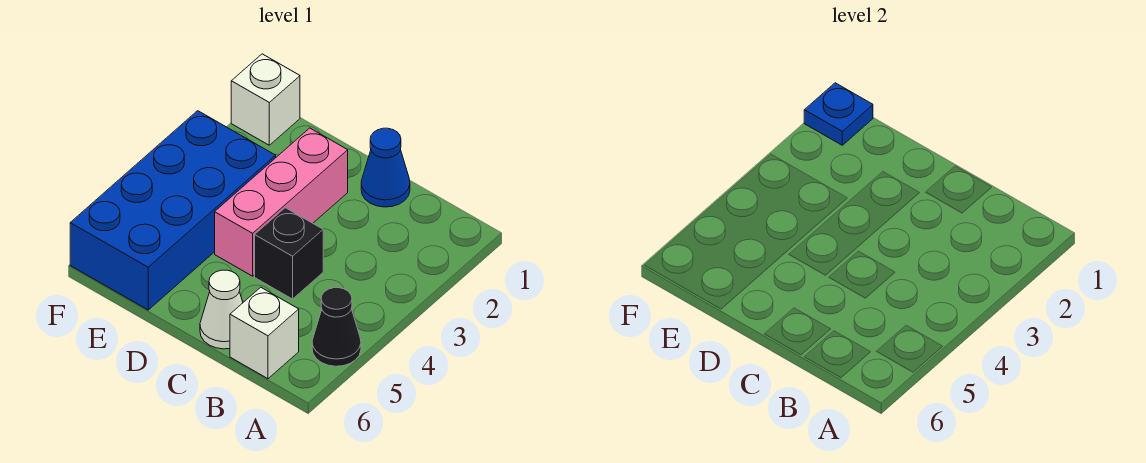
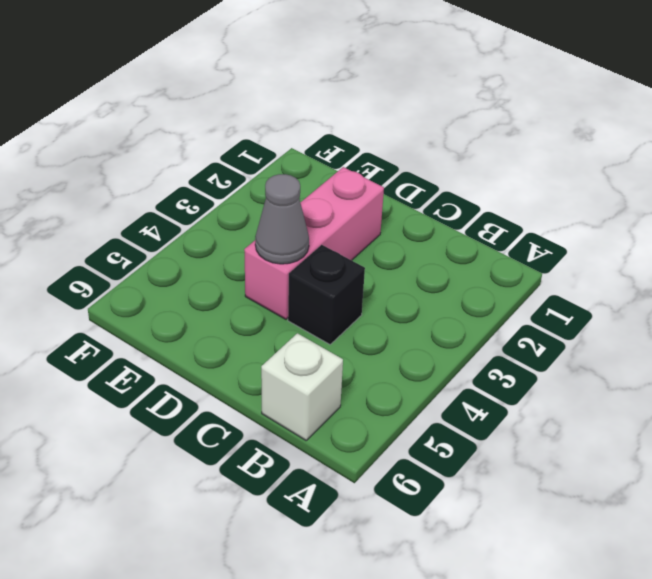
grey cone D4 level 2 -> none
none -> black cone A5 level 1
none -> blue cone C1 level 1

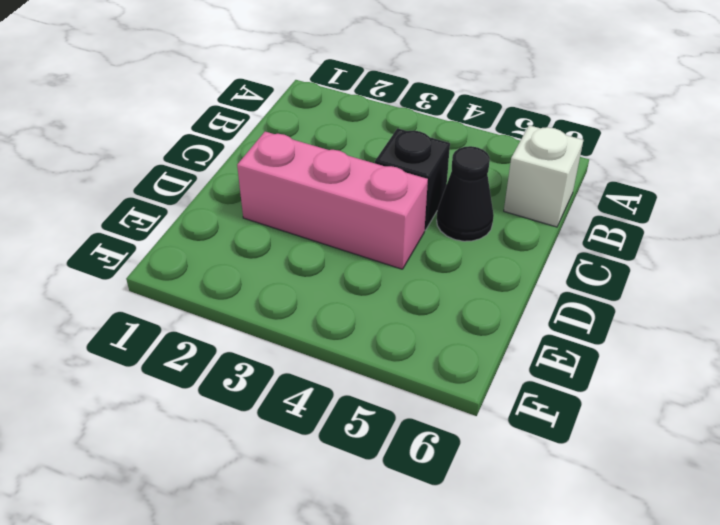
black cone C5 level 1 -> black cone A5 level 1
none -> blue cone C1 level 1
none -> white cone C6 level 1

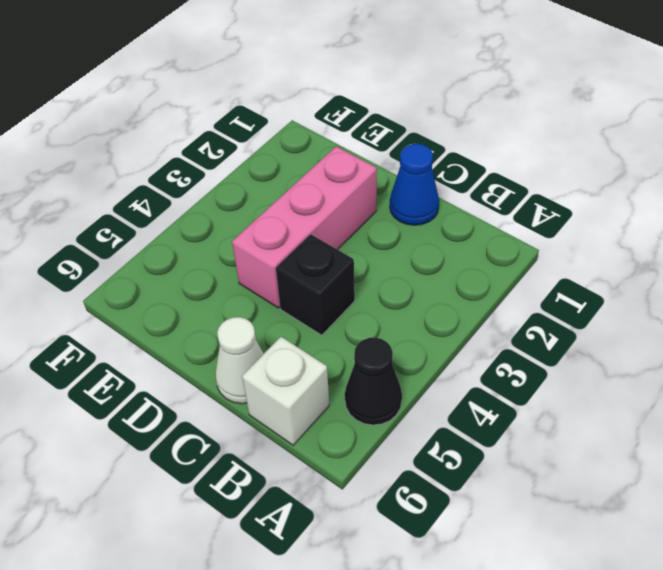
none -> blue brick E3:F6 level 1
none -> white brick F1 level 1

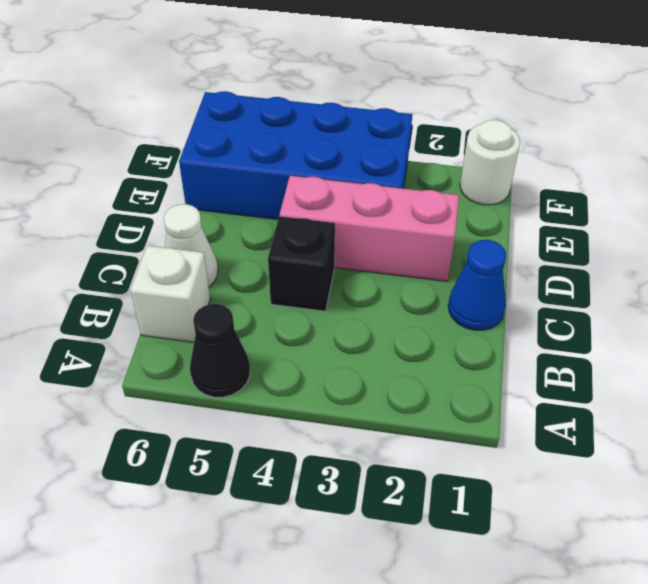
white round brick F1 level 1 -> white brick F1 level 1
none -> blue plate F1 level 2

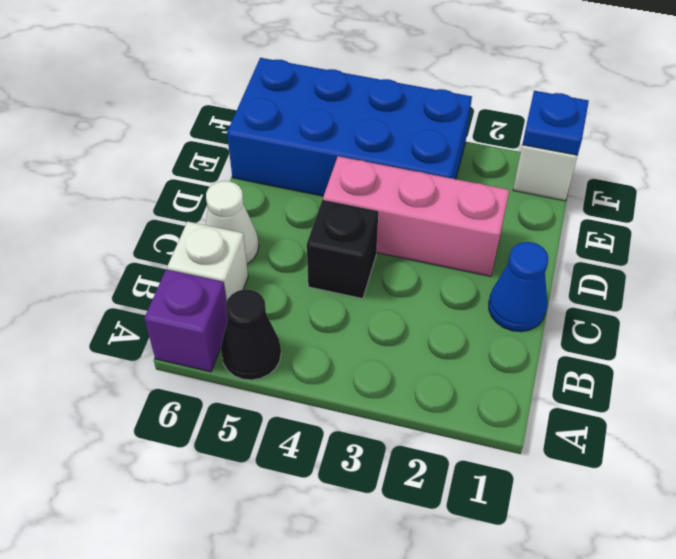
purple brick A6 level 1 -> none

